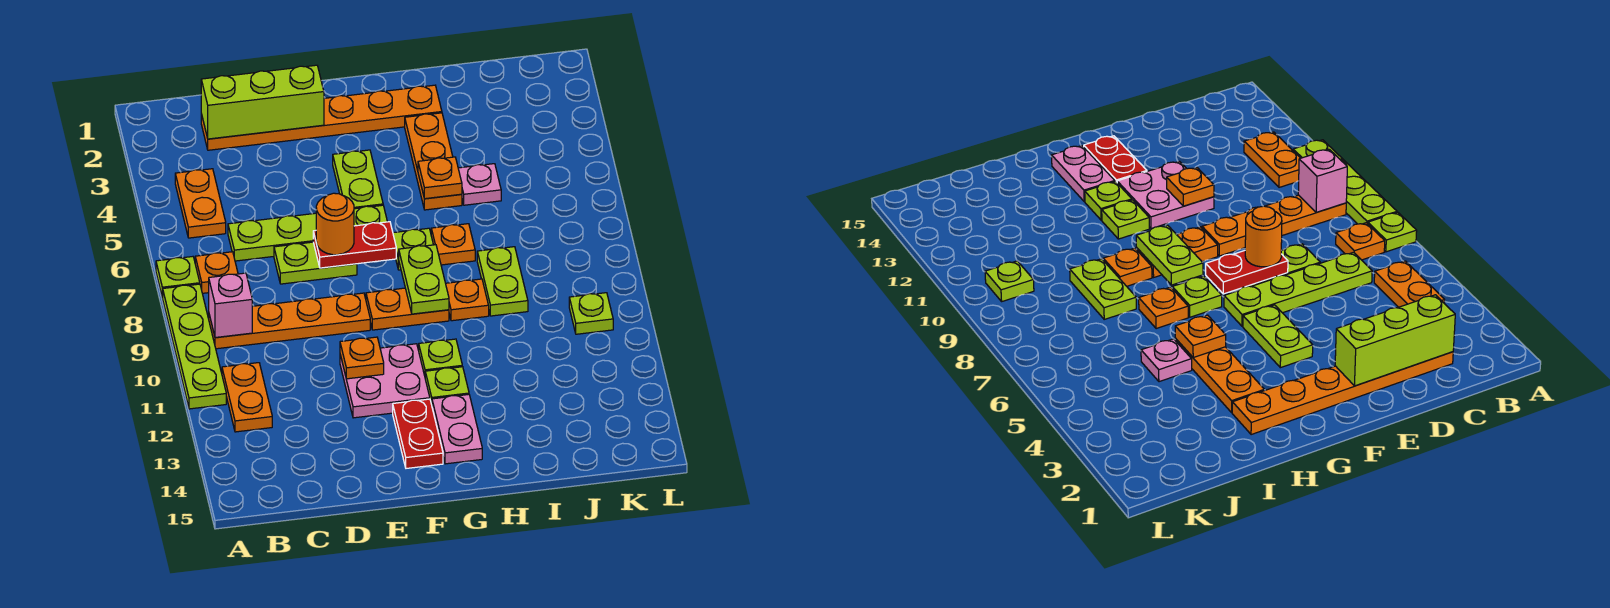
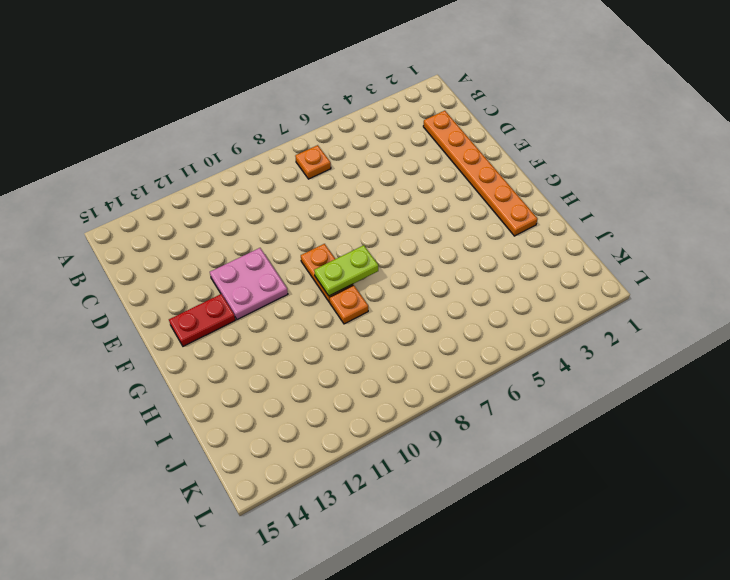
none -> lime plate A7 level 1
none -> lime plate A8:A11 level 1
none -> orange plate B4:B5 level 1
none -> orange plate B9:E9 level 1

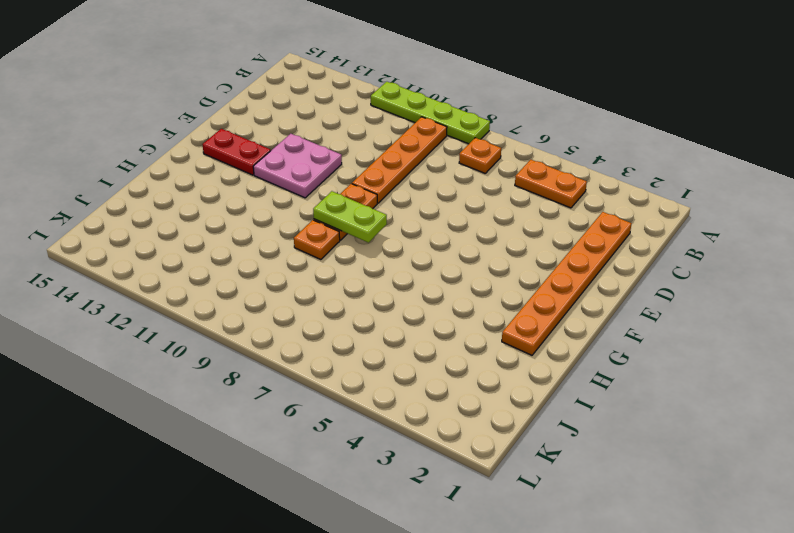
none -> lime plate A7 level 1
none -> orange plate B11:B12 level 1
none -> lime plate C6:F6 level 1
none -> lime plate D7:E7 level 1

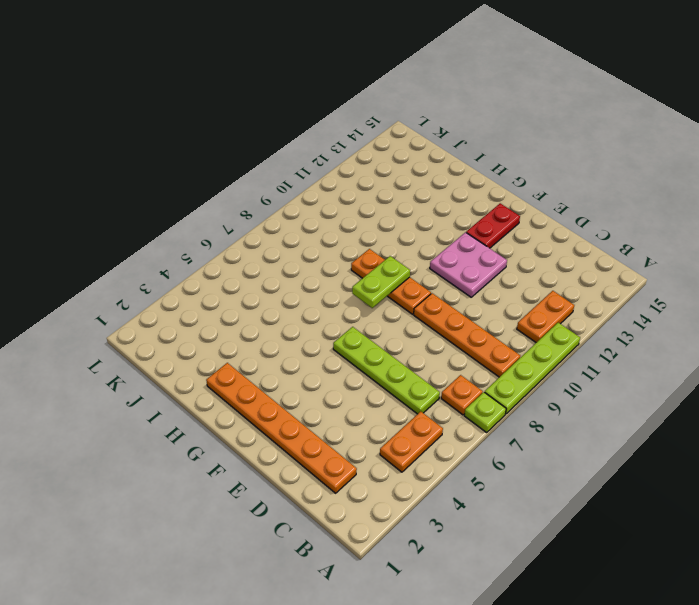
none -> lime plate D7:E7 level 1
none -> lime plate F4:F5 level 1
none -> lime plate G7 level 1
none -> lime plate G11 level 1

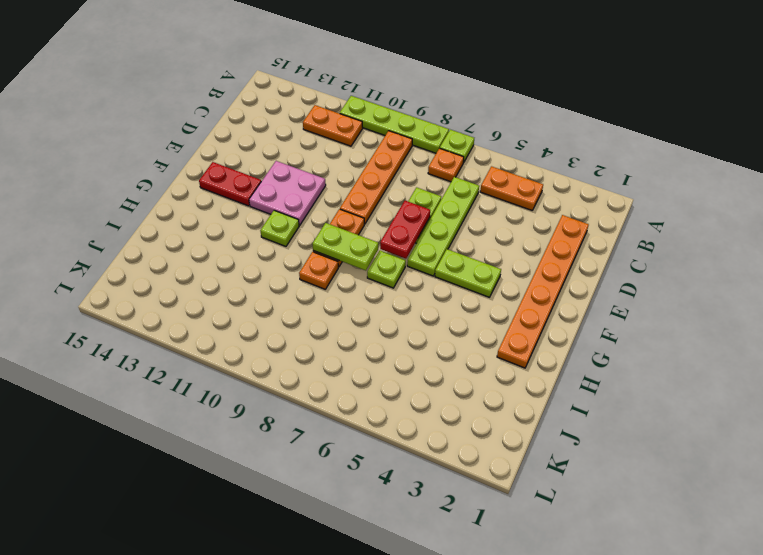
none -> lime plate G12 level 1
none -> pink plate G13:G14 level 1
none -> orange plate H3:H5 level 1
none -> orange plate H7 level 1

